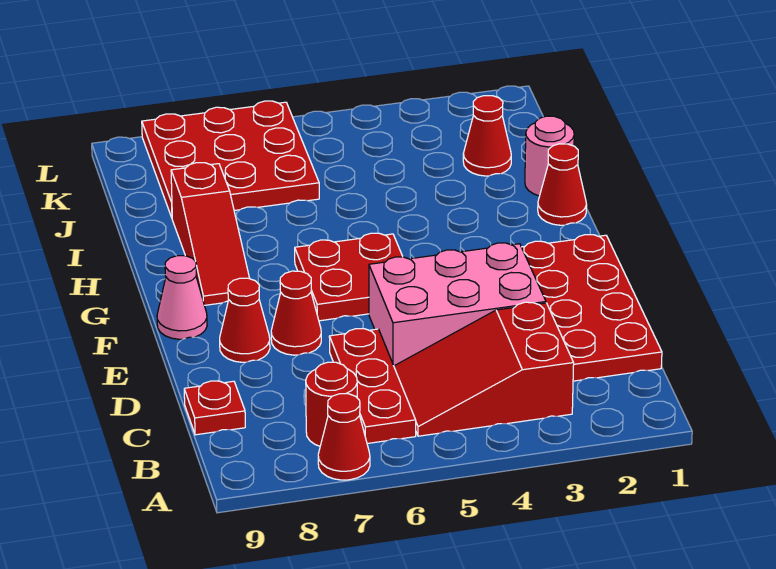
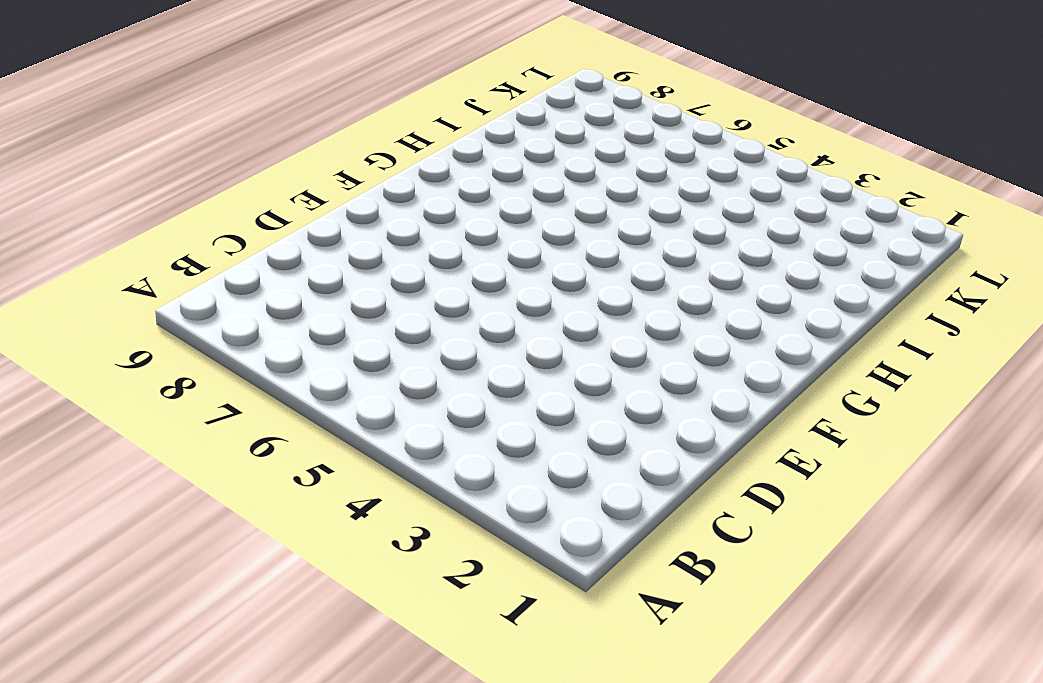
none -> red cone A7 level 1
none -> red slope B3:C5 level 1 top 3
none -> red plate B6:D6 level 1

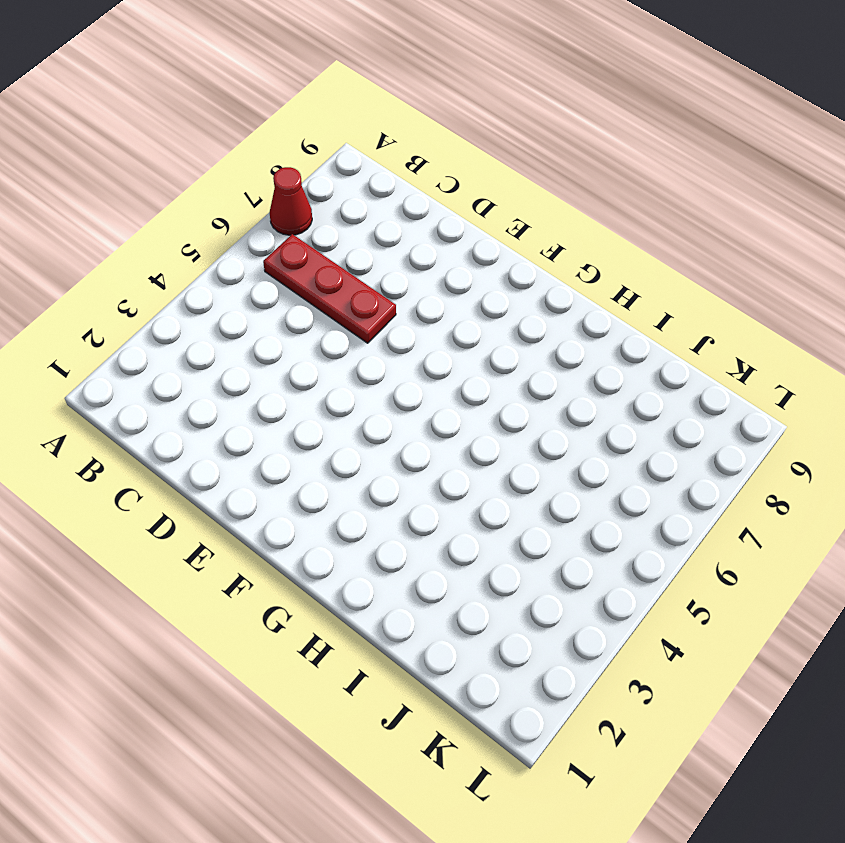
none -> red slope B3:C5 level 1 top 3
none -> red round brick B7 level 1
none -> red plate C1:F2 level 1

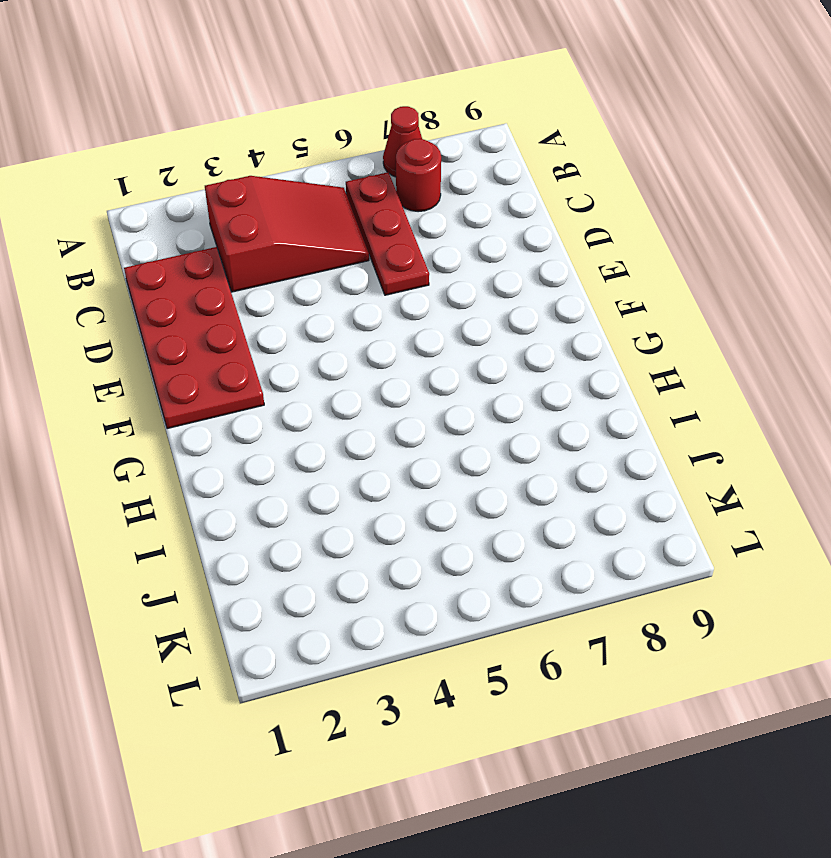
none -> red plate C9 level 1
none -> pink brick D3:E5 level 1
none -> red cone E7 level 1

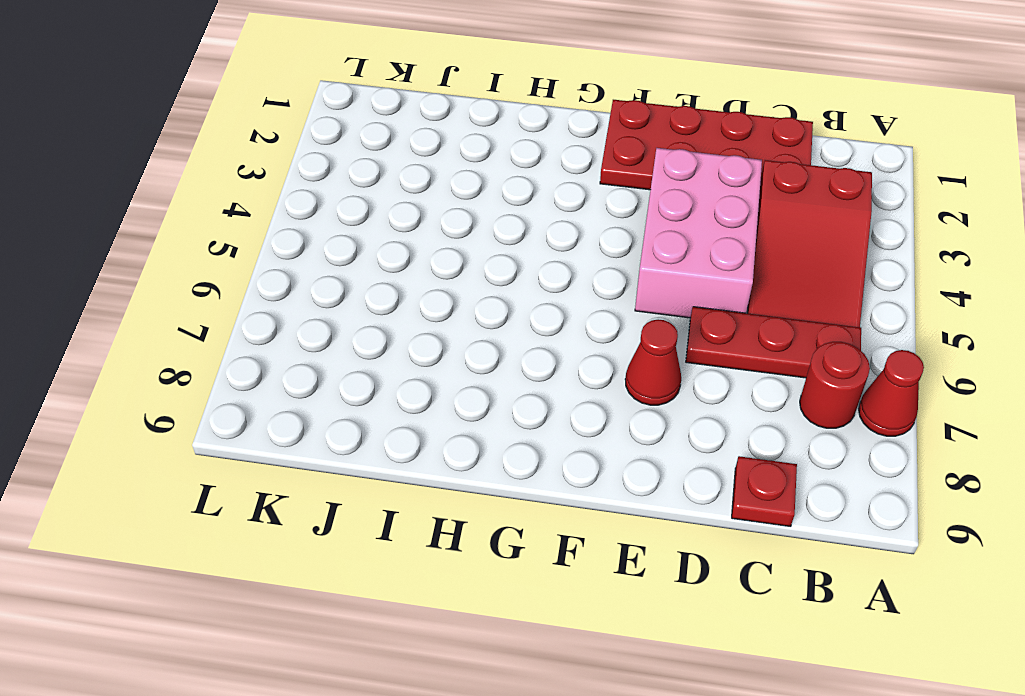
none -> red cone E8 level 1
none -> red plate F5:G6 level 1
none -> pink cone F9 level 1

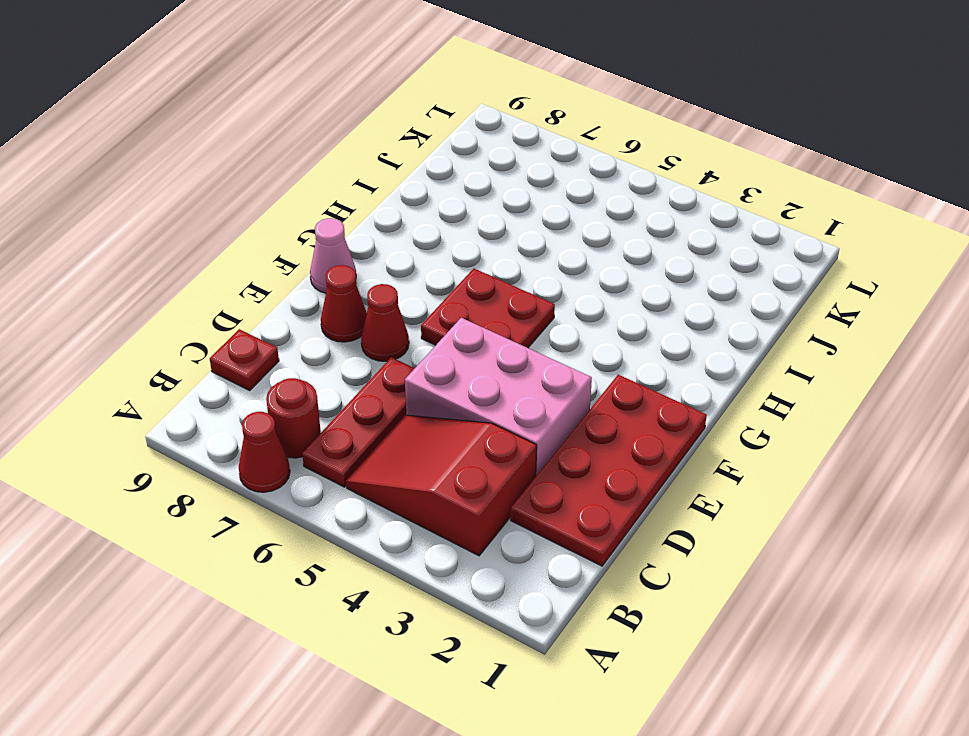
none -> red slope G8:I8 level 1 top I
none -> red cone H1 level 1
none -> pink round brick I1 level 1

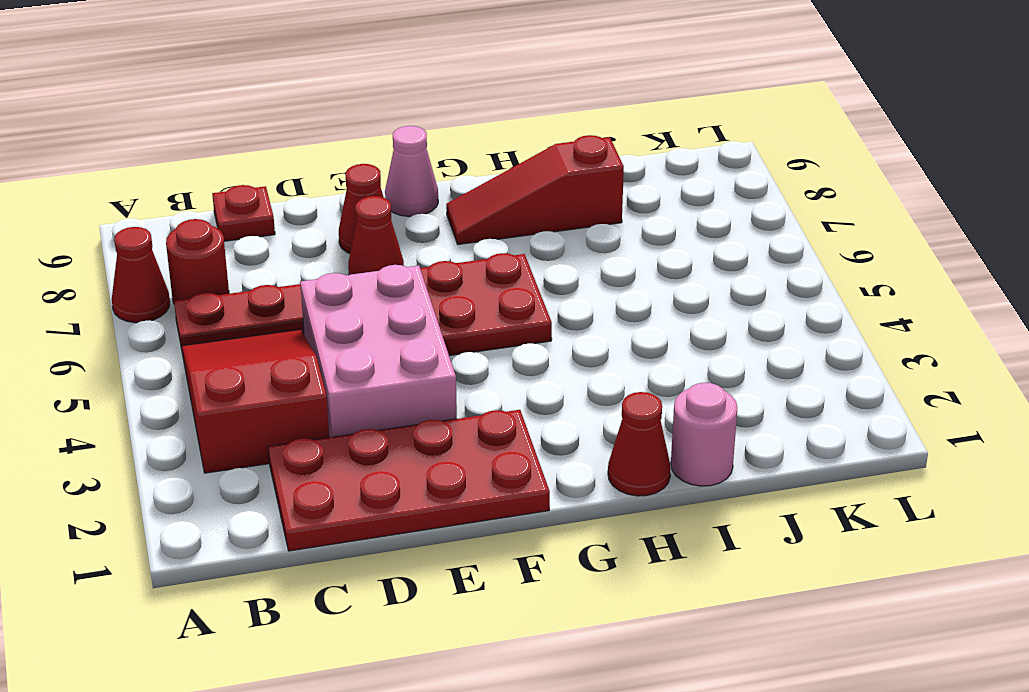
none -> red cone J2 level 1
none -> red plate J6:L8 level 1

